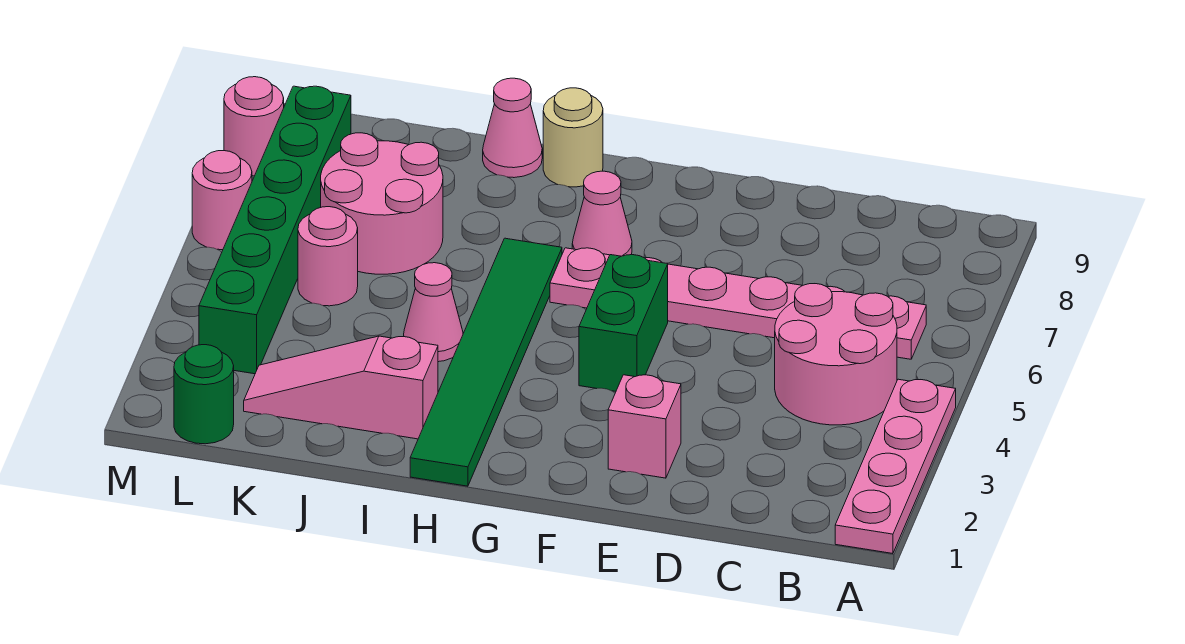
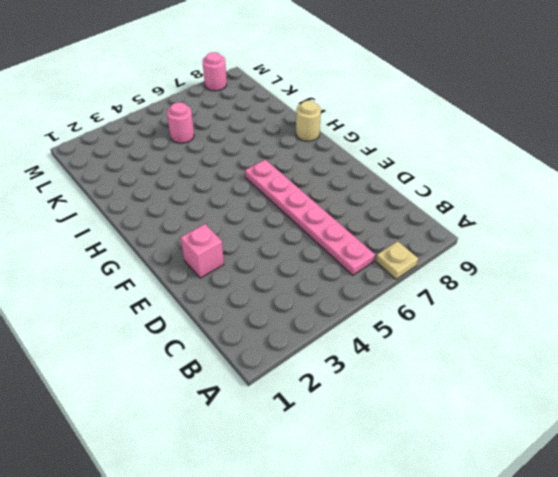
tan plate A7 level 1 -> none
none -> pink plate A1:A4 level 1
none -> pink round brick B4:C5 level 1
none -> green brick F4:F5 level 1

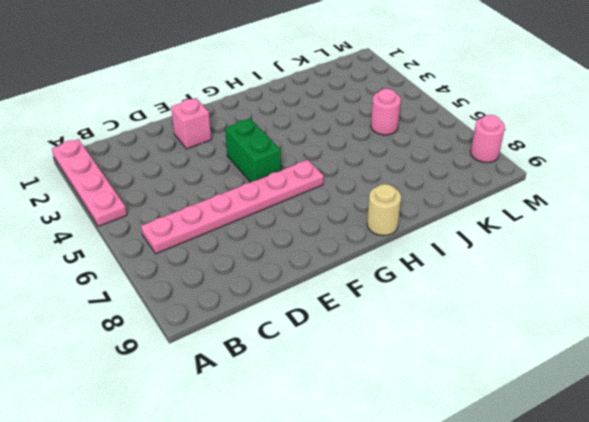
none -> pink round brick B4:C5 level 1
none -> pink cone G7 level 1
none -> green tile H1:H6 level 1

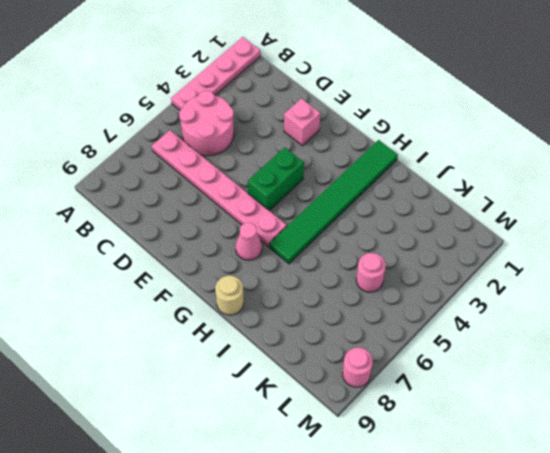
none -> pink slope I2:K2 level 1 top I
none -> pink cone I4 level 1
none -> pink cone I9 level 1

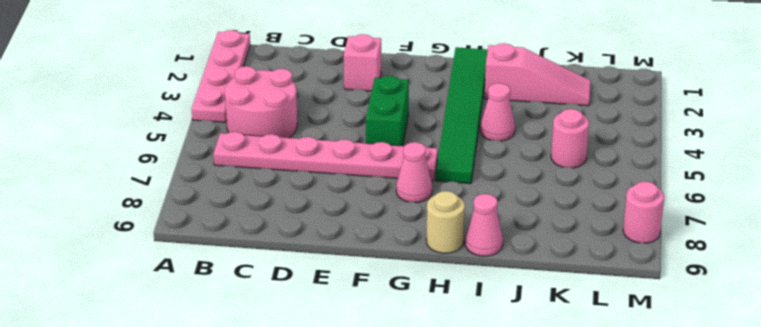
none -> pink round brick J6:K7 level 1
none -> green round brick L1 level 1
none -> green brick L3:L8 level 1

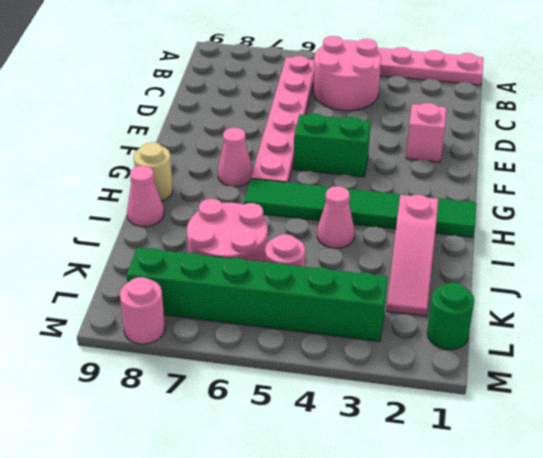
none -> pink round brick M6 level 1

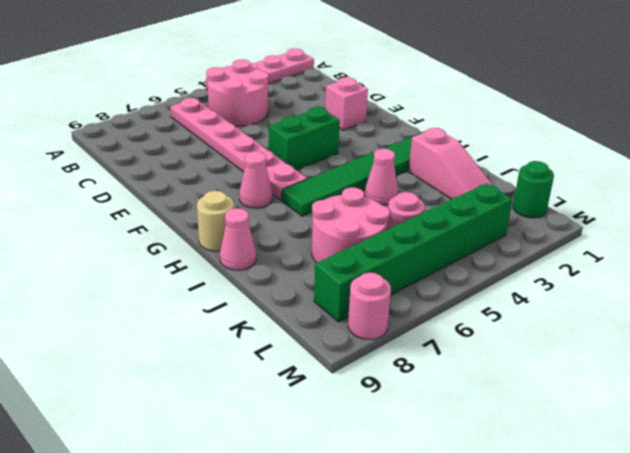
none -> pink round brick M6 level 1

